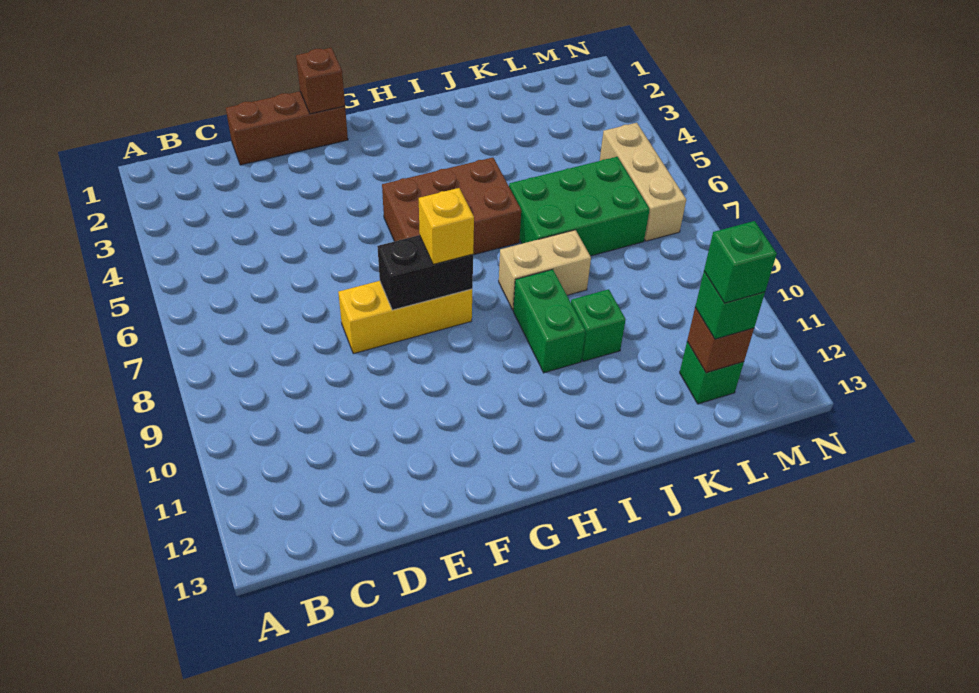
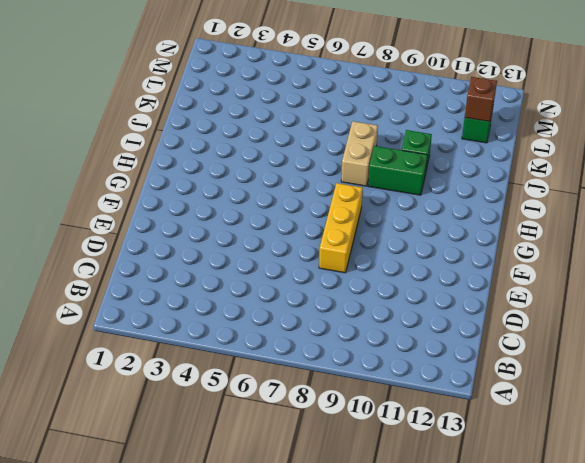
none -> brown brick D1:F1 level 1
none -> brown brick G5:I6 level 1
none -> green brick J6:L7 level 1

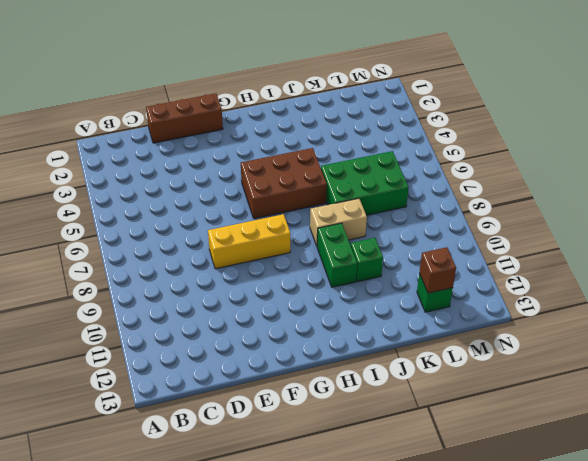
none -> tan brick M5:M7 level 1
none -> brown brick F1 level 2
none -> black brick F8:G8 level 2

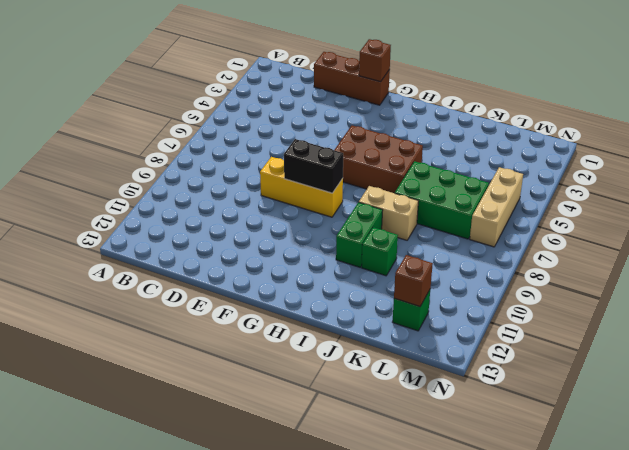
none -> yellow brick G8 level 3
none -> green brick L12 level 3
none -> green brick L12 level 4

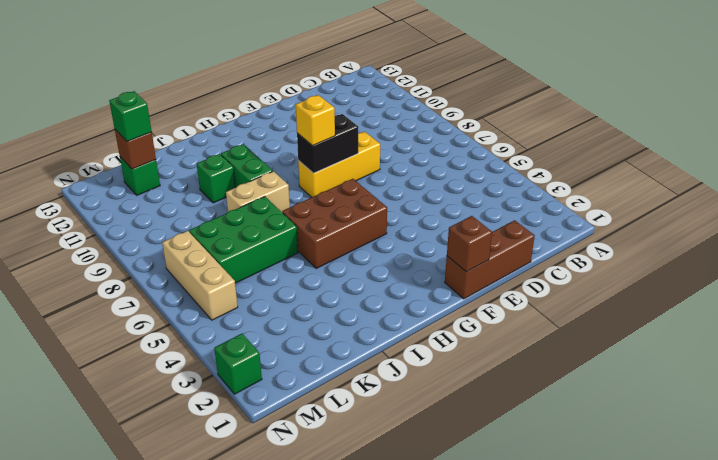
green brick N2 level 1 -> green brick L12 level 4

